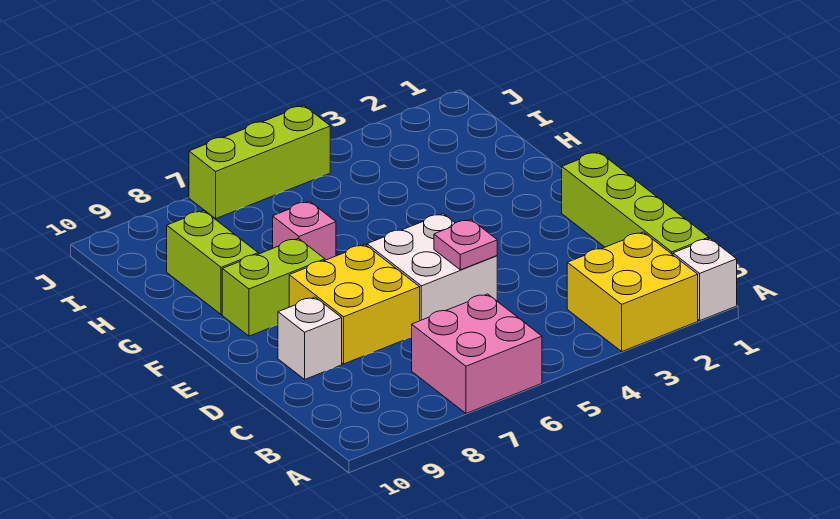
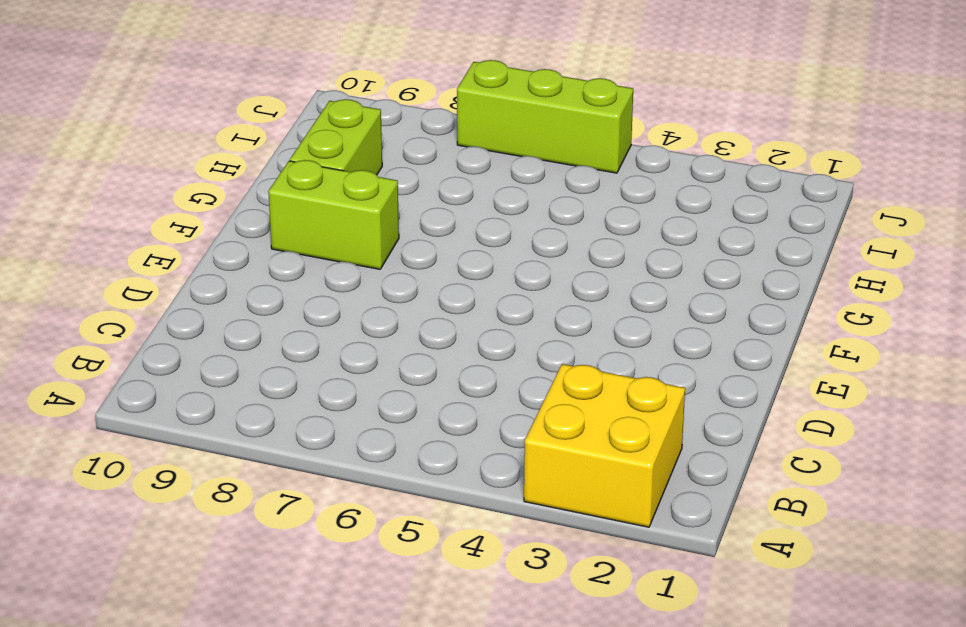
none -> white brick A1 level 1
none -> pink brick A6:B7 level 1
none -> lime brick B1:E1 level 1

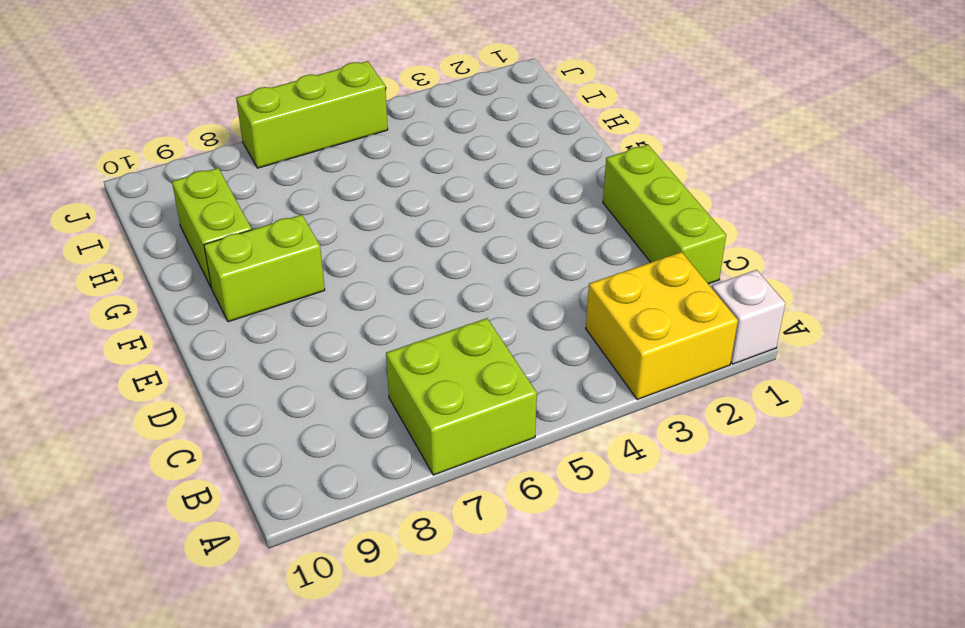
lime brick A6:B7 level 1 -> pink brick A6:B7 level 1
lime brick C1:E1 level 1 -> lime brick B1:E1 level 1
none -> white brick D5:E6 level 1
none -> yellow brick D7:E8 level 1
none -> white brick D9 level 1

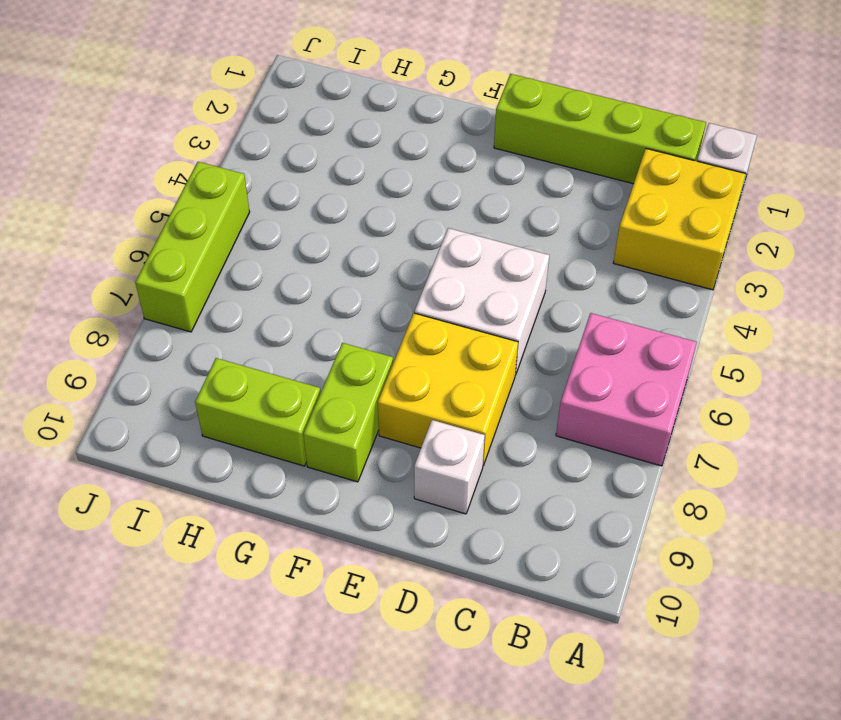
none -> pink brick G7 level 1
none -> pink plate D5 level 2

